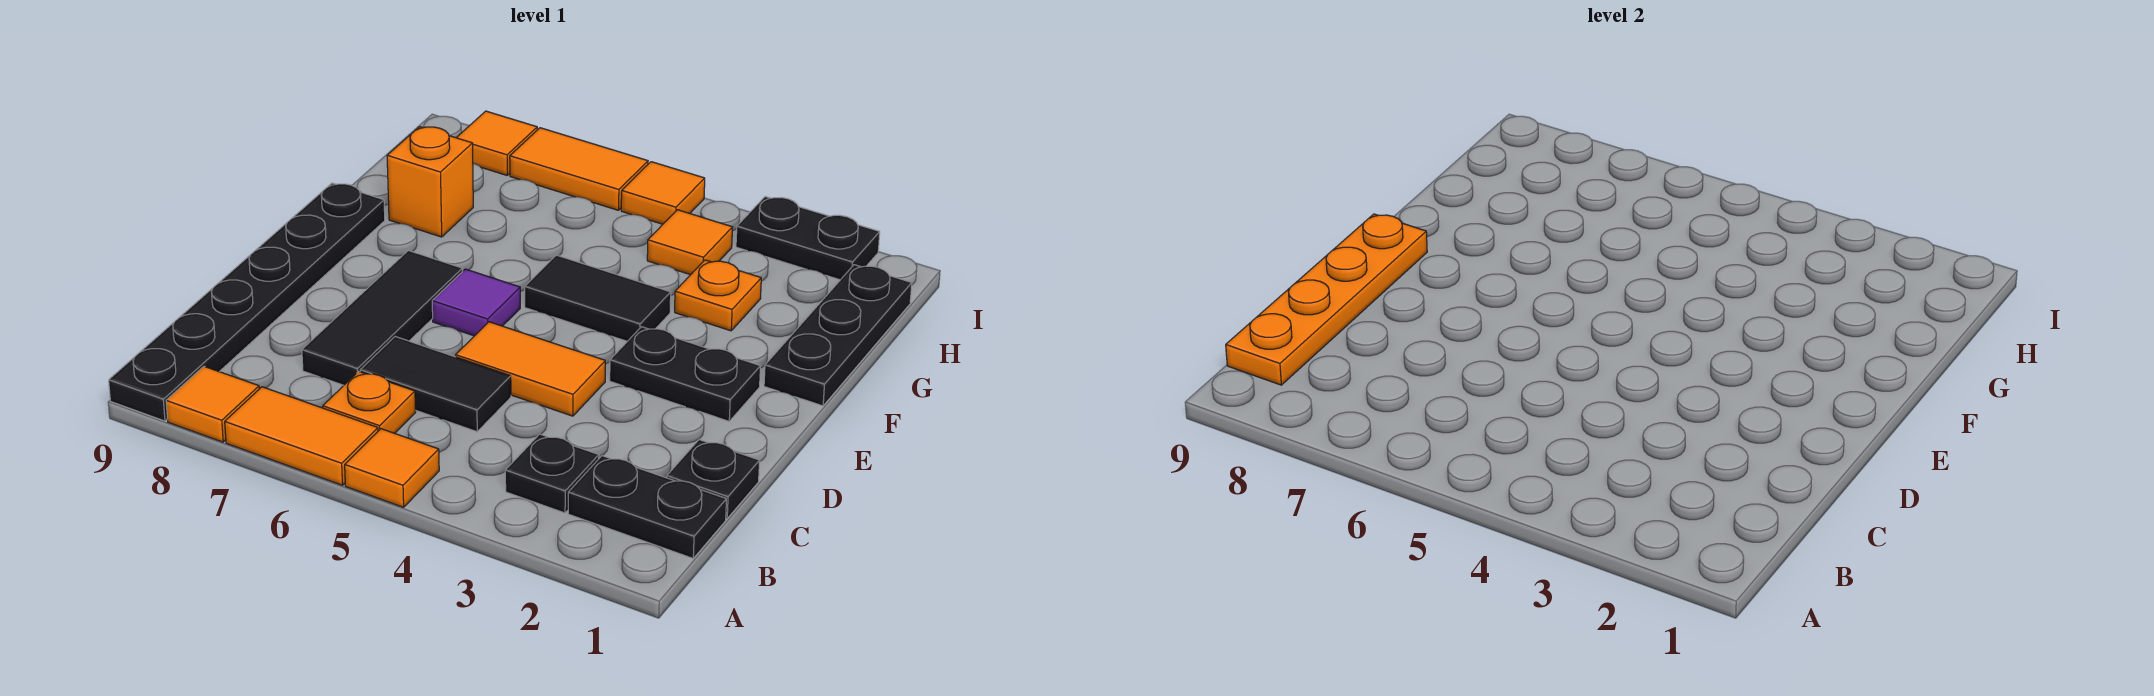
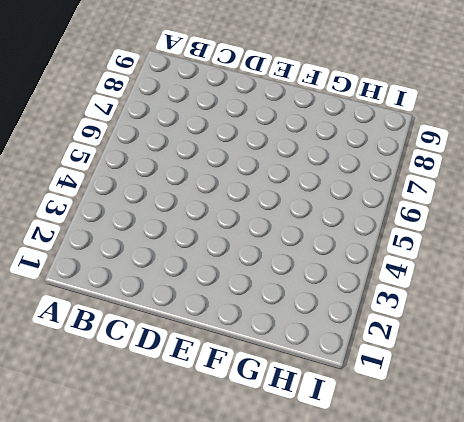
none -> orange tile A5 level 1
none -> orange tile A6:A7 level 1
none -> orange tile A8 level 1

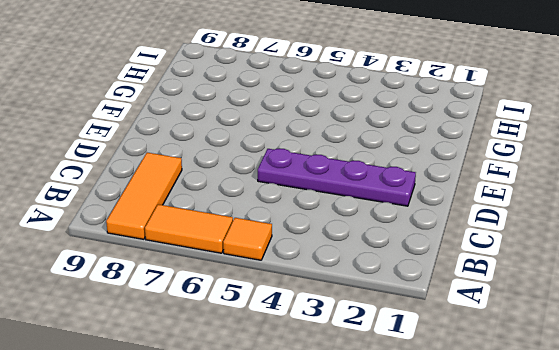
orange tile A8:C8 level 1 -> orange tile A8 level 1
purple plate D2:D5 level 1 -> orange tile D4:D5 level 1
none -> black plate A9:F9 level 1
none -> black plate B1:B2 level 1
none -> black plate B3 level 1

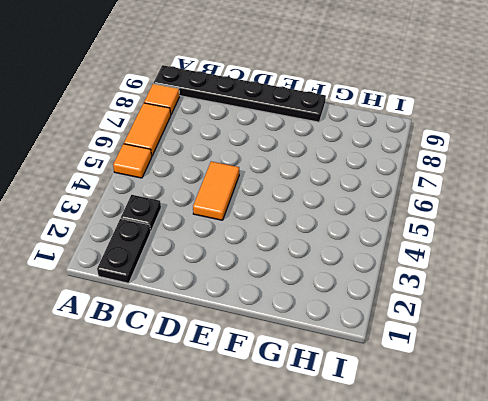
none -> orange plate B6 level 1
none -> black plate C1 level 1
none -> black tile C5:C6 level 1

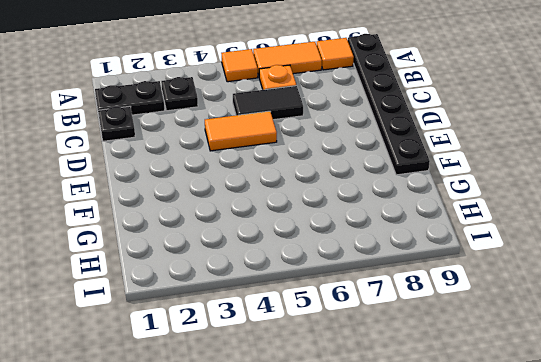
none -> black tile C7:E7 level 1
none -> black plate E2:E3 level 1
none -> purple tile E6 level 1

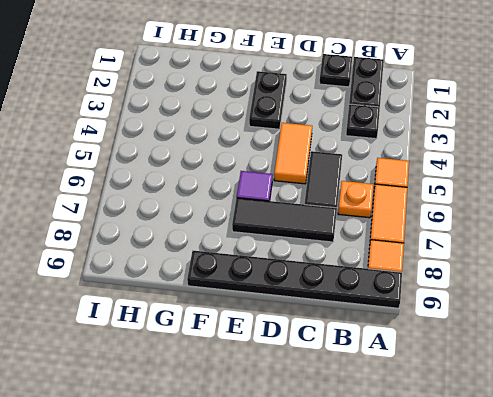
none -> black plate F1:H1 level 1
none -> black tile F4:F5 level 1
none -> orange plate G3 level 1

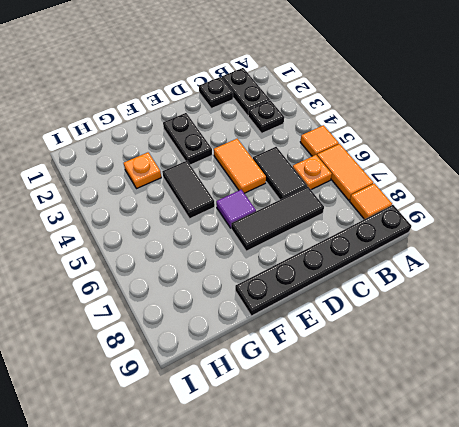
none -> black plate F1:H1 level 1
none -> orange brick G8 level 1
none -> orange tile H4 level 1

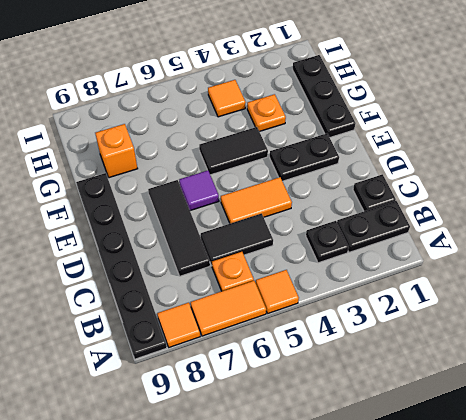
none -> black plate I2:I3 level 1
none -> orange tile I5 level 1
none -> orange tile I6:I7 level 1

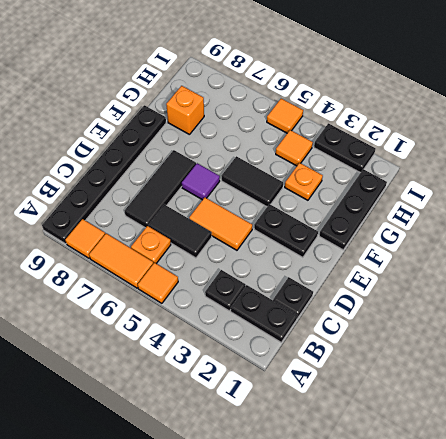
none -> orange tile I6:I7 level 1
none -> orange tile I8 level 1
none -> orange plate B9:E9 level 2

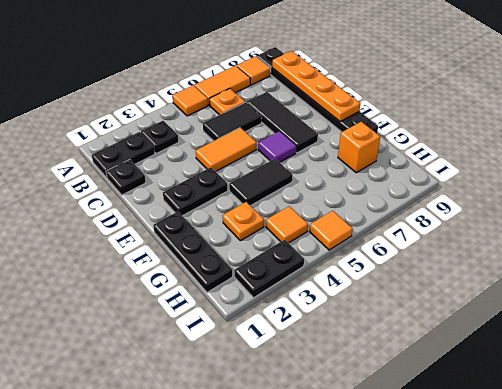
none -> orange tile I6:I7 level 1
none -> orange tile I8 level 1

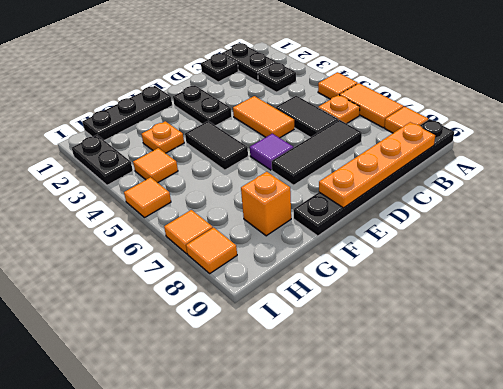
orange tile I7 level 1 -> orange tile I6:I7 level 1

